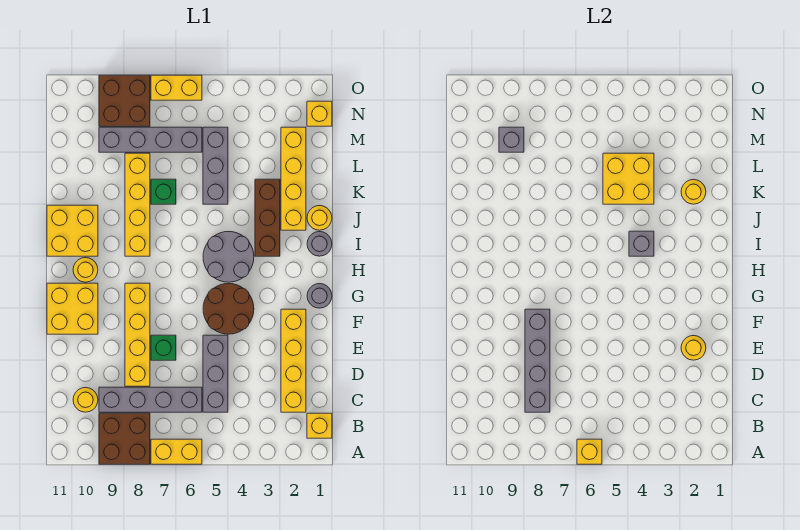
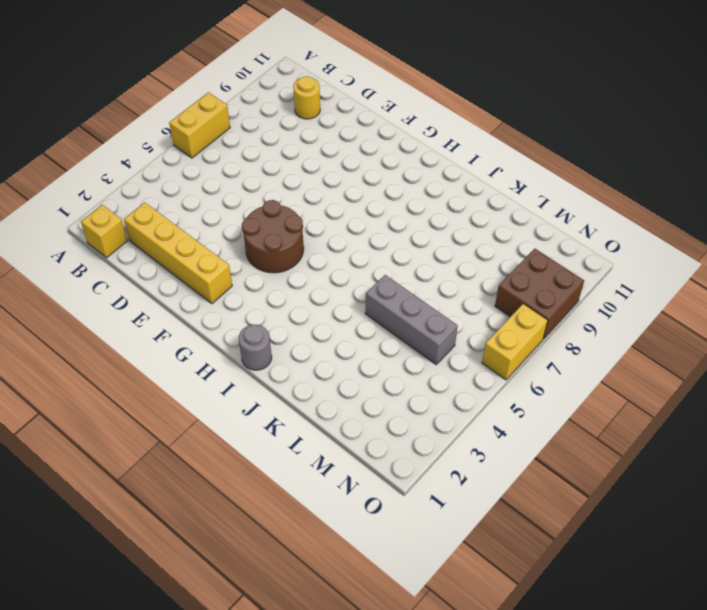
none -> brown brick A8:B9 level 1
none -> grey brick C5:E5 level 1
none -> grey brick C6:C9 level 1
none -> yellow brick D8:G8 level 1

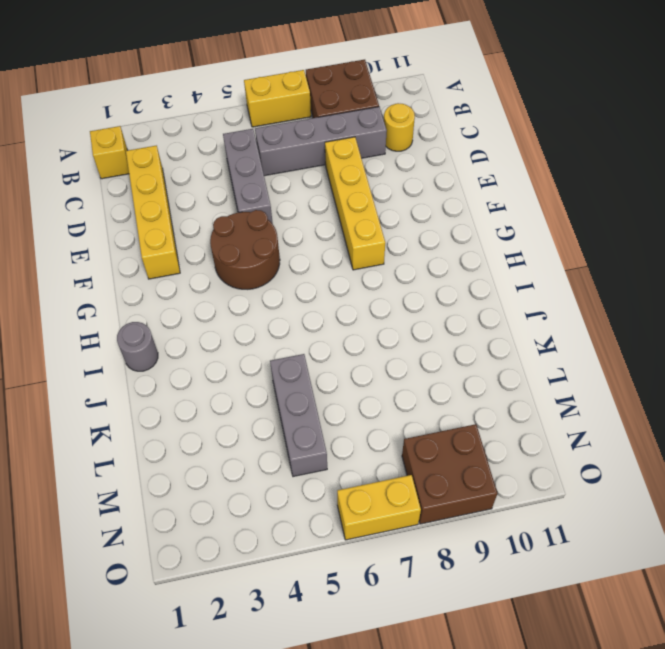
none -> green brick E7 level 1
none -> yellow brick F10:G11 level 1
none -> grey round brick G1 level 1
none -> grey round brick H4:I5 level 1

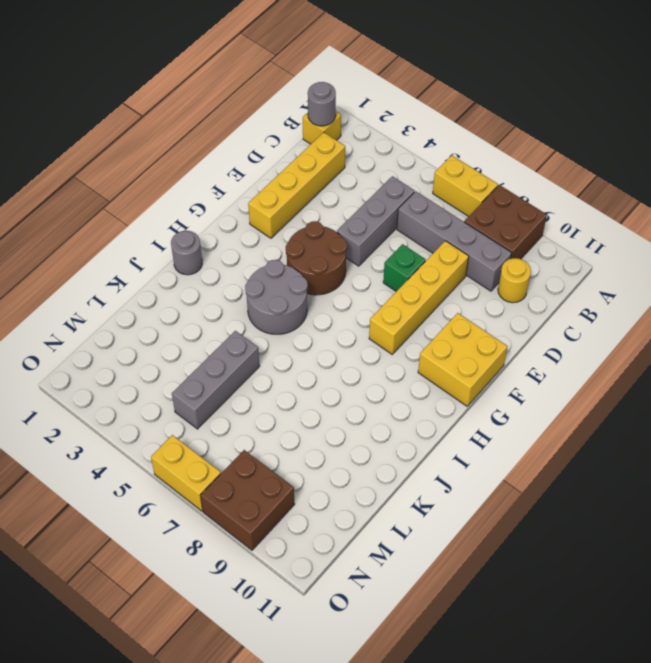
grey round brick B1 level 2 -> grey round brick G1 level 1
none -> yellow round brick H10 level 1
none -> brown brick I3:K3 level 1
none -> yellow brick I8:L8 level 1
none -> yellow brick I10:J11 level 1

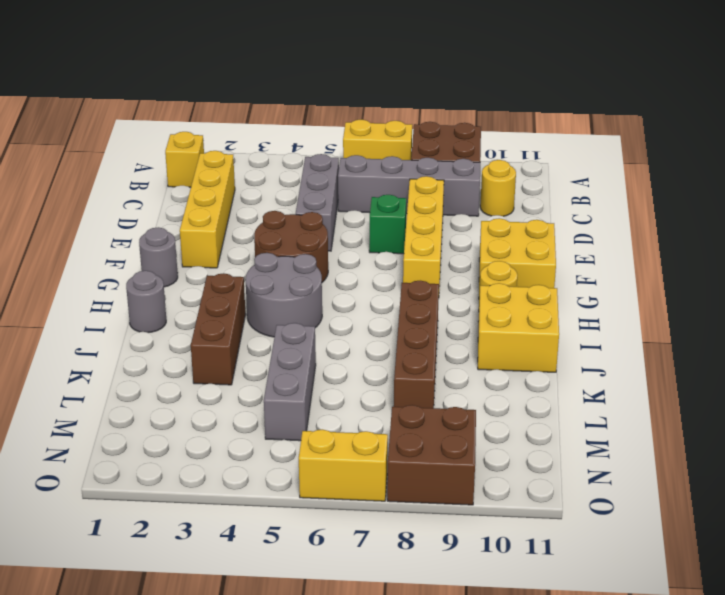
brown brick I8:L8 level 1 -> yellow brick I8:L8 level 1
none -> yellow round brick J1 level 1
none -> yellow brick J2:M2 level 1
none -> green brick K7 level 1
none -> grey brick M6:M9 level 1

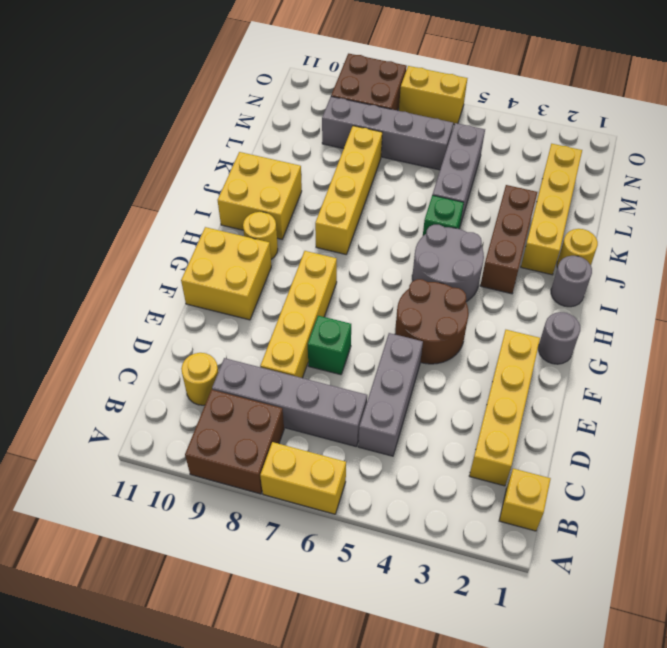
green brick J5 level 1 -> green brick K7 level 1
none -> yellow brick N1 level 1
none -> yellow brick A6 level 2
none -> grey brick C8:F8 level 2
none -> yellow round brick E2 level 2

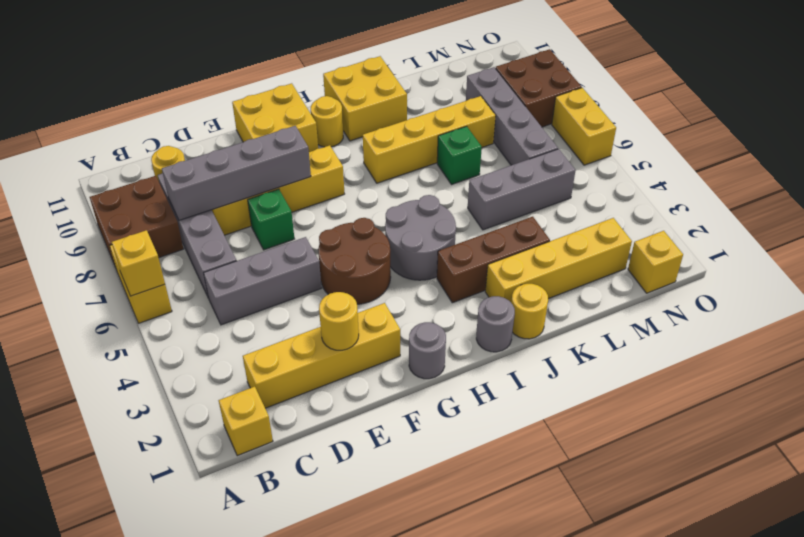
none -> grey brick I4 level 2
none -> yellow round brick K2 level 2
none -> yellow brick K4:L5 level 2
none -> grey brick M9 level 2

